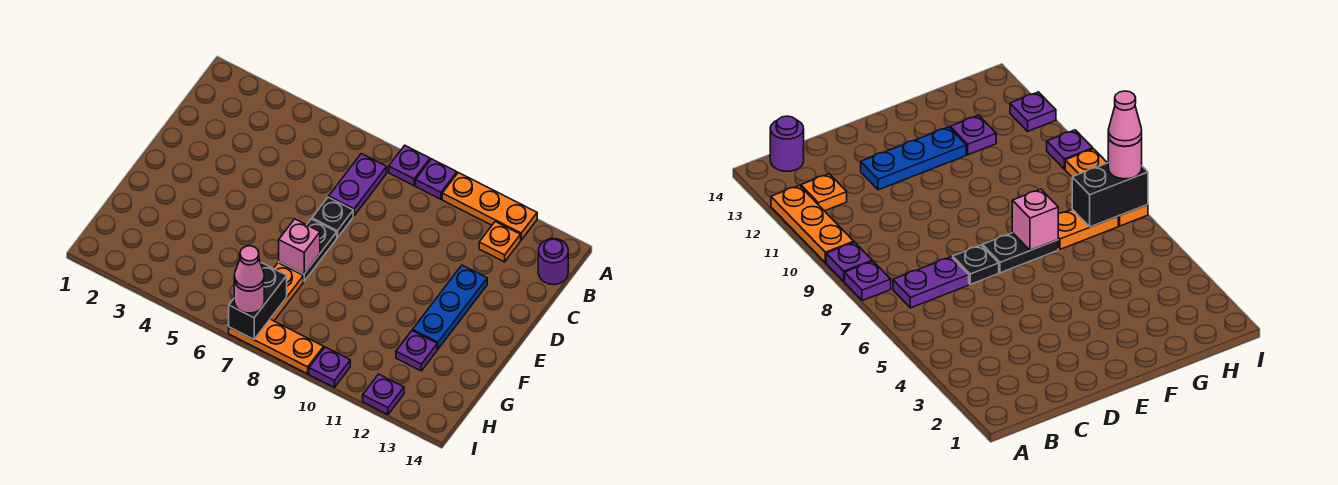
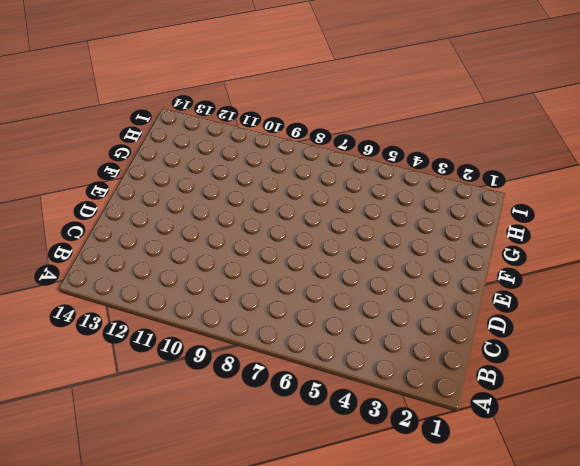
none -> purple plate A8 level 1
none -> purple plate A9 level 1
none -> orange plate A10:A12 level 1

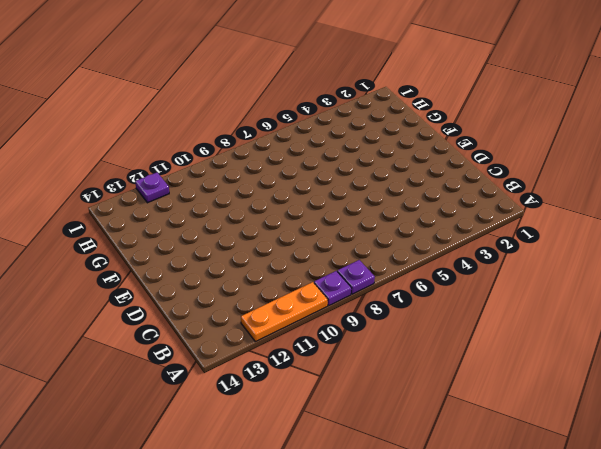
none -> purple plate B7:C7 level 1
none -> orange plate B12 level 1
none -> purple round brick B14 level 1

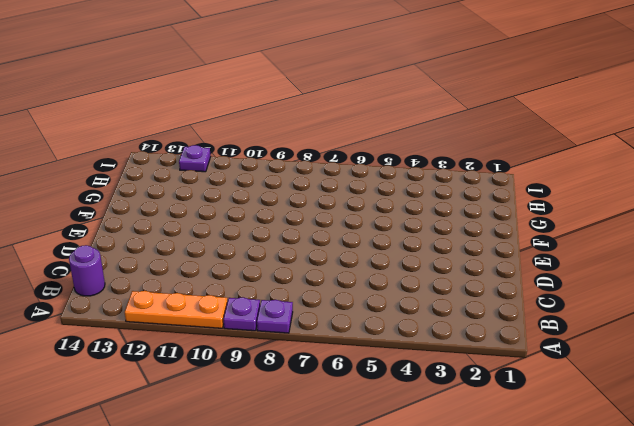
none -> purple plate B7:C7 level 1
none -> orange plate B12 level 1
none -> black plate D7 level 1

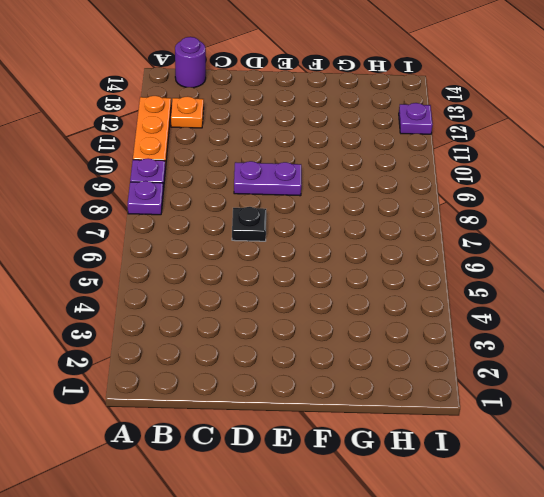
purple plate D9:E9 level 1 -> purple plate B7:C7 level 1
none -> blue plate D12:F12 level 1
none -> black plate E7:F7 level 1
none -> orange plate G7:H7 level 1

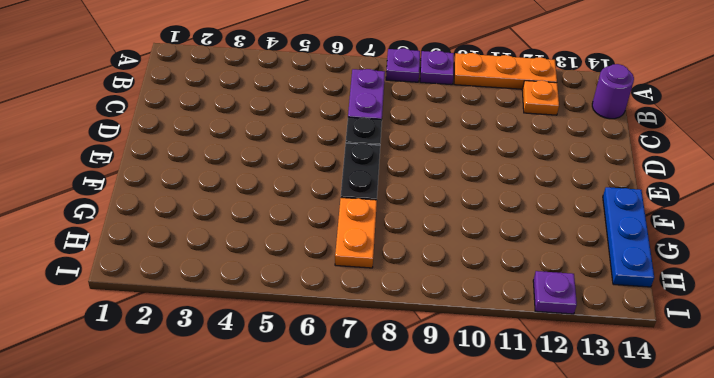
blue plate F14:H14 level 1 -> blue plate D12:F12 level 1
none -> purple plate G12 level 1
none -> orange plate I7:I9 level 1
none -> purple plate I10 level 1

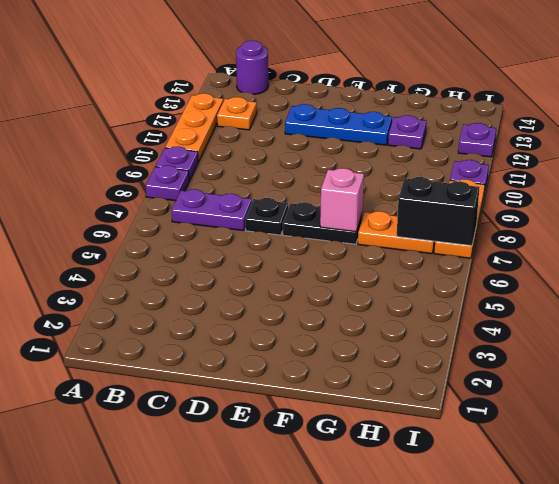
none -> pink round brick I7 level 3
none -> pink cone I7 level 4

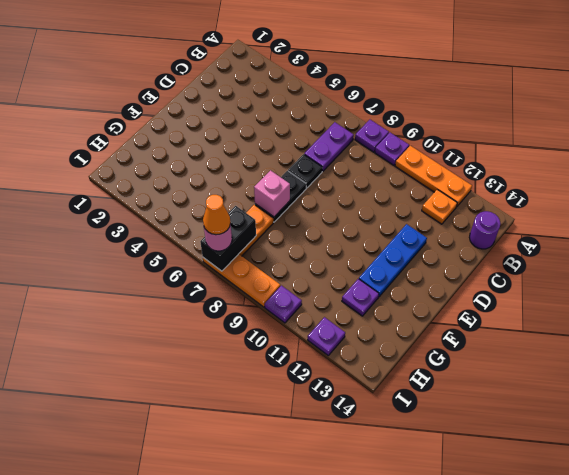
orange cone I7 level 4 -> pink cone I7 level 4

